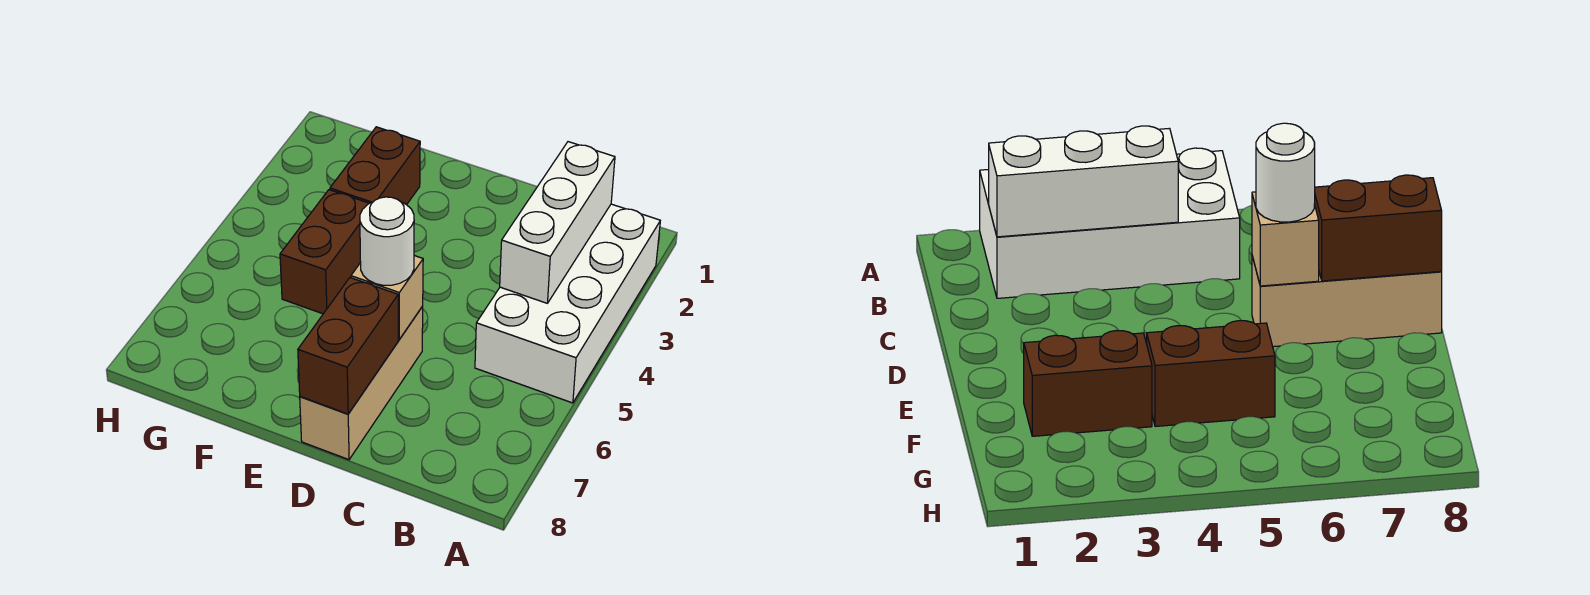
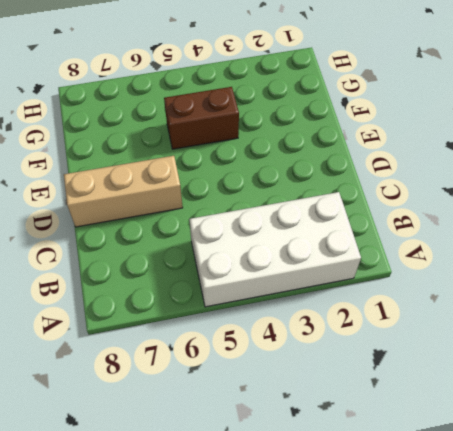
none -> brown brick F2:F3 level 1
none -> white brick B2:B4 level 2

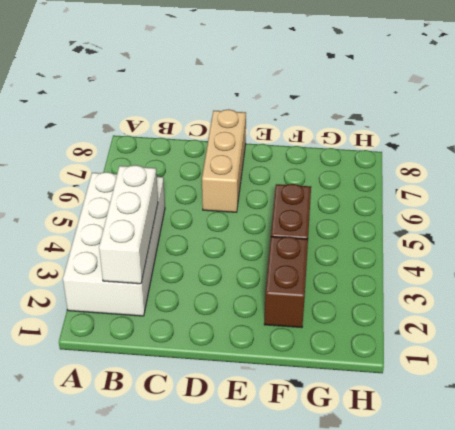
none -> tan brick D6 level 2
none -> brown brick D7:D8 level 2

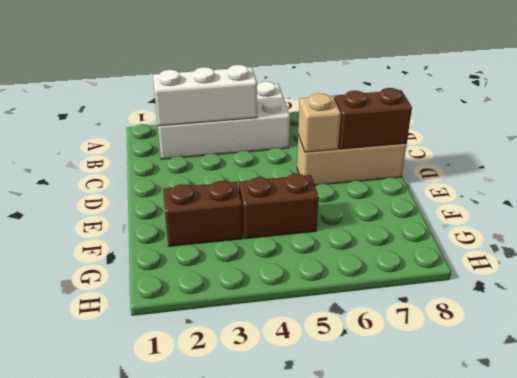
none -> white round brick D6 level 3

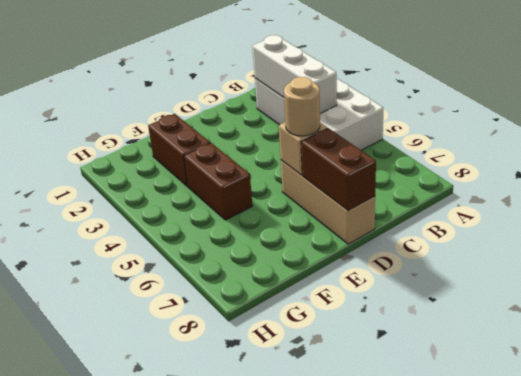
tan round brick D6 level 3 -> white round brick D6 level 3

